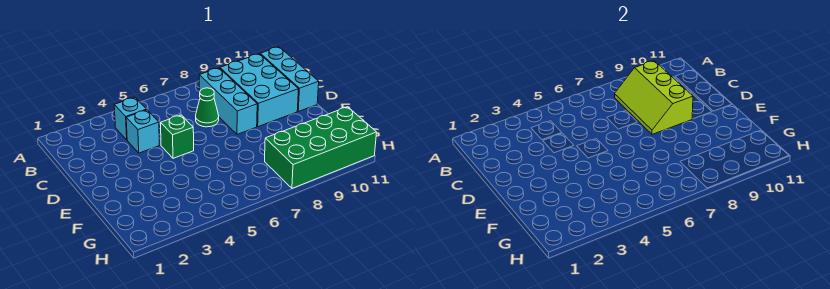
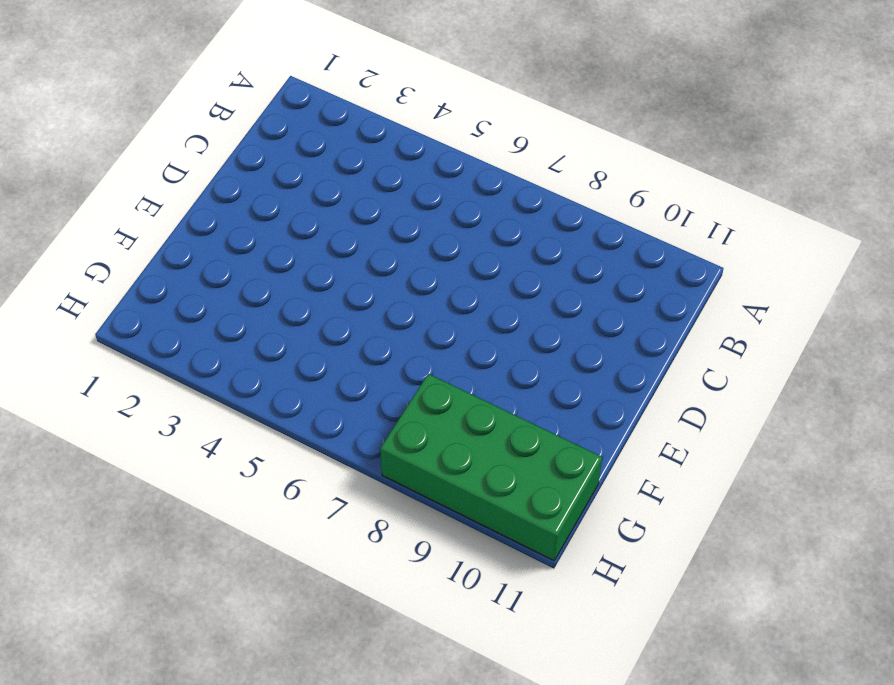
none -> cyan brick B4 level 1
none -> cyan brick B8:D8 level 1

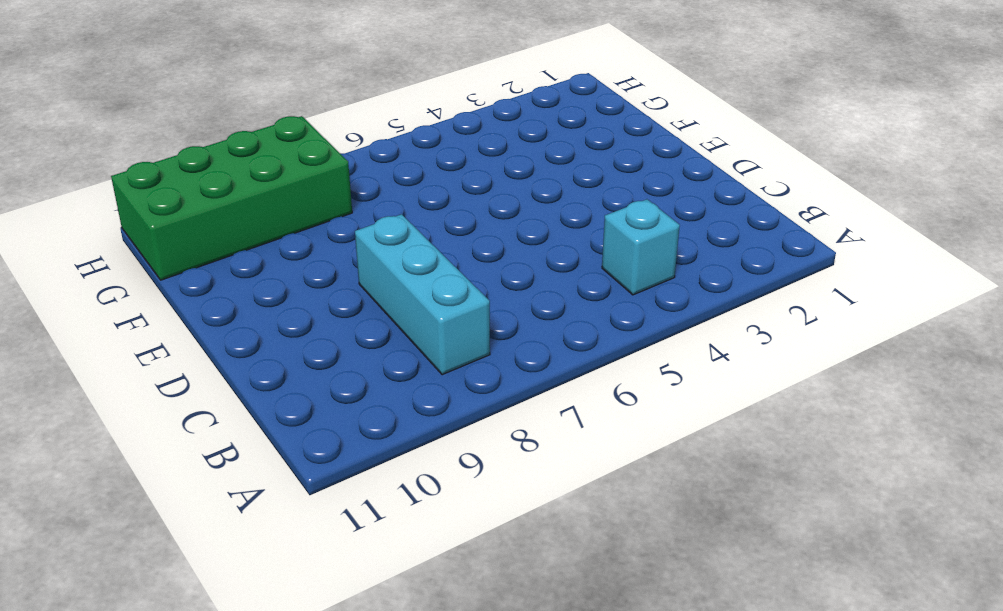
none -> cyan brick B9:D10 level 1
none -> cyan brick B11:D11 level 1

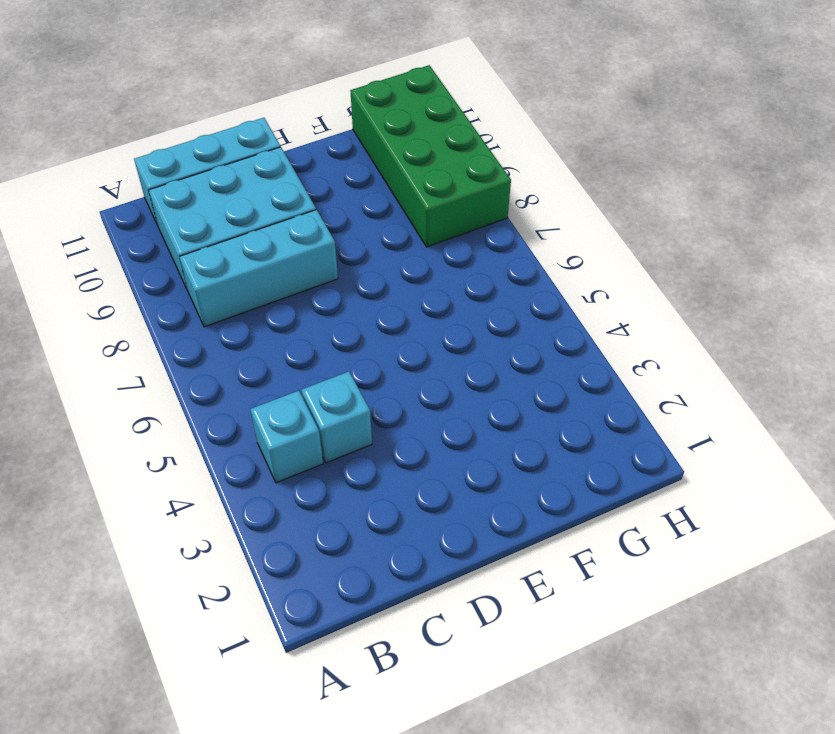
none -> green cone C7 level 1
none -> green brick D5 level 1

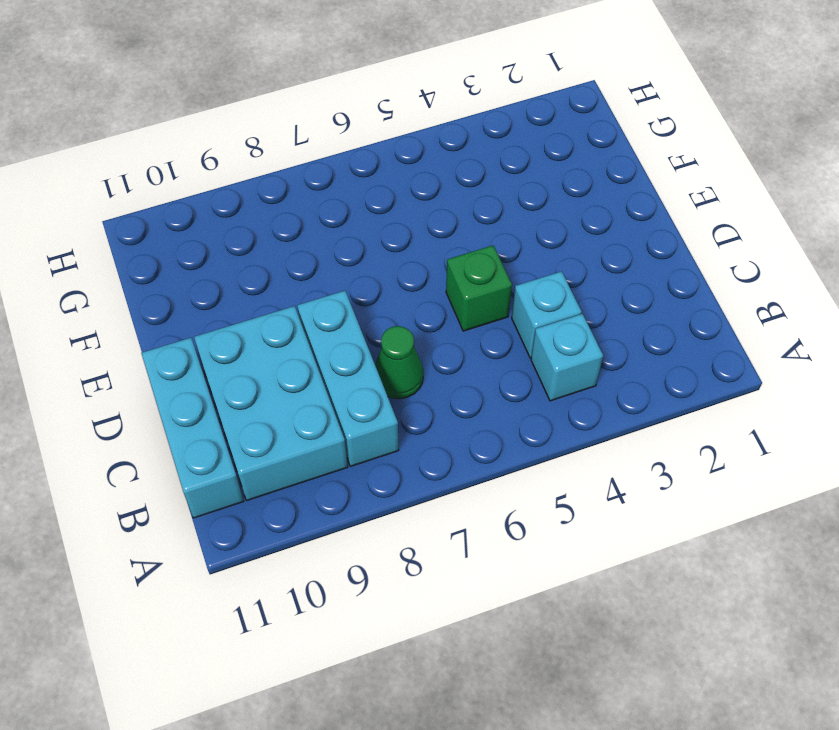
none -> green brick G8:H11 level 1
none -> lime slope B8:D9 level 2 top 9

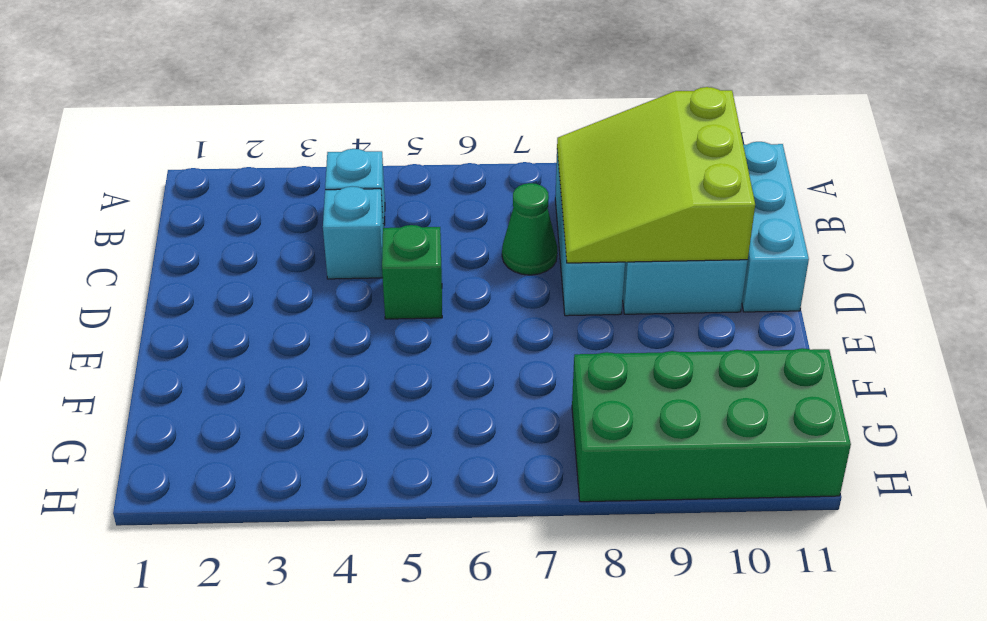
lime slope B8:D10 level 2 top 10 -> lime slope B8:D9 level 2 top 9

